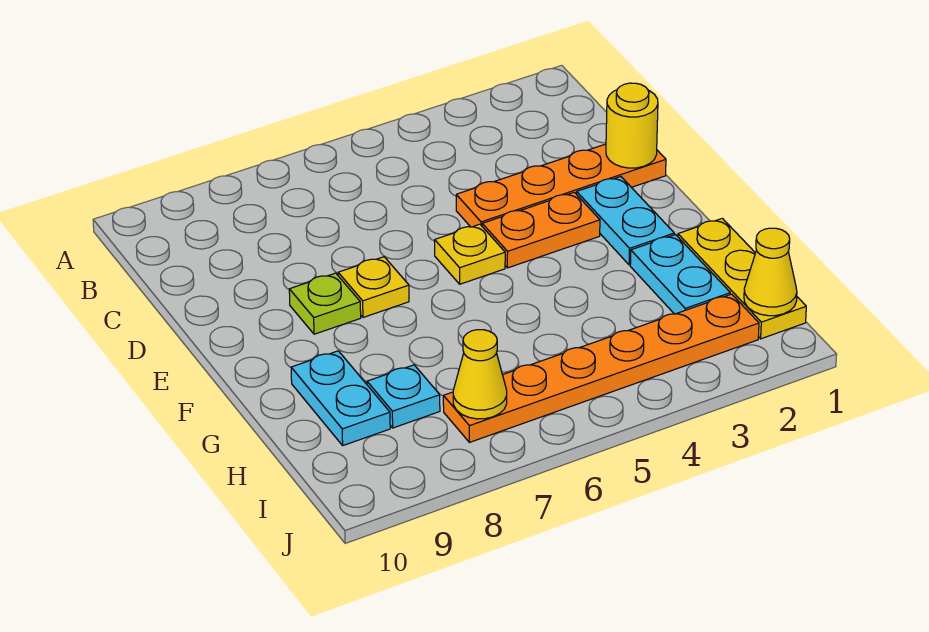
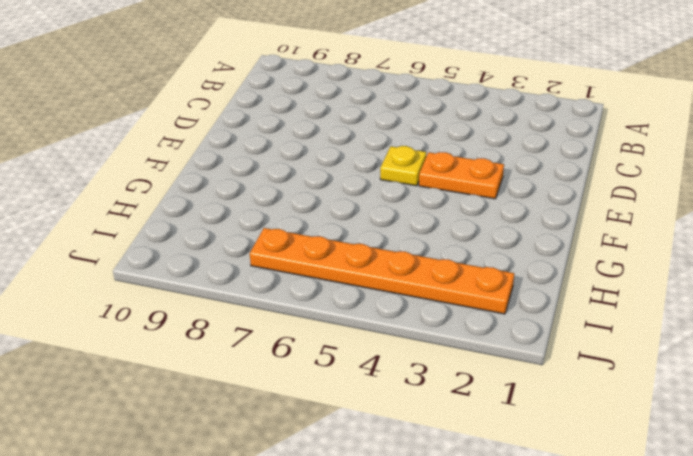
none -> orange plate D1:D4 level 1
none -> cyan plate E2:F2 level 1
none -> yellow plate E7 level 1

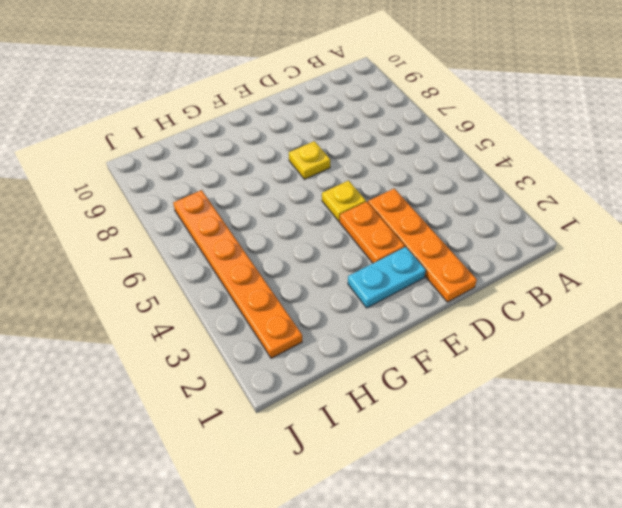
none -> lime plate E8 level 1
none -> yellow plate G1:I1 level 1
none -> cyan plate G2:H2 level 1

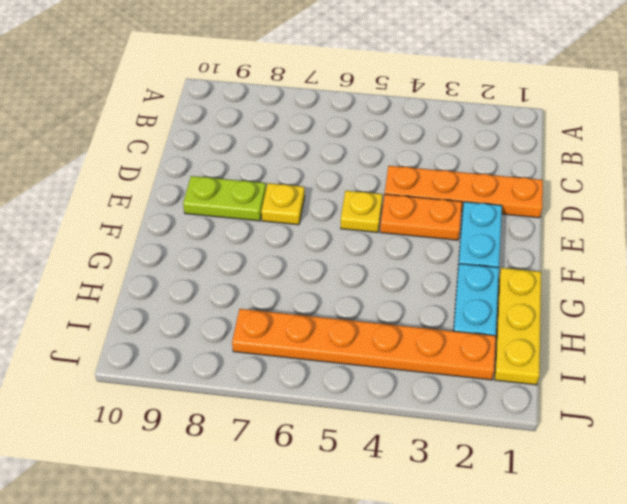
lime plate E8:E9 level 1 -> lime plate E8 level 1
none -> cyan plate G9:H9 level 1
none -> cyan plate H8 level 1
none -> yellow round brick D1 level 2

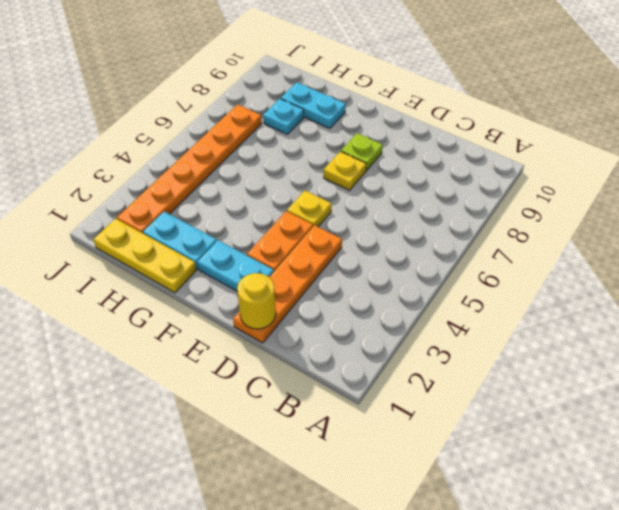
none -> yellow cone I1 level 2
none -> yellow cone I7 level 2

